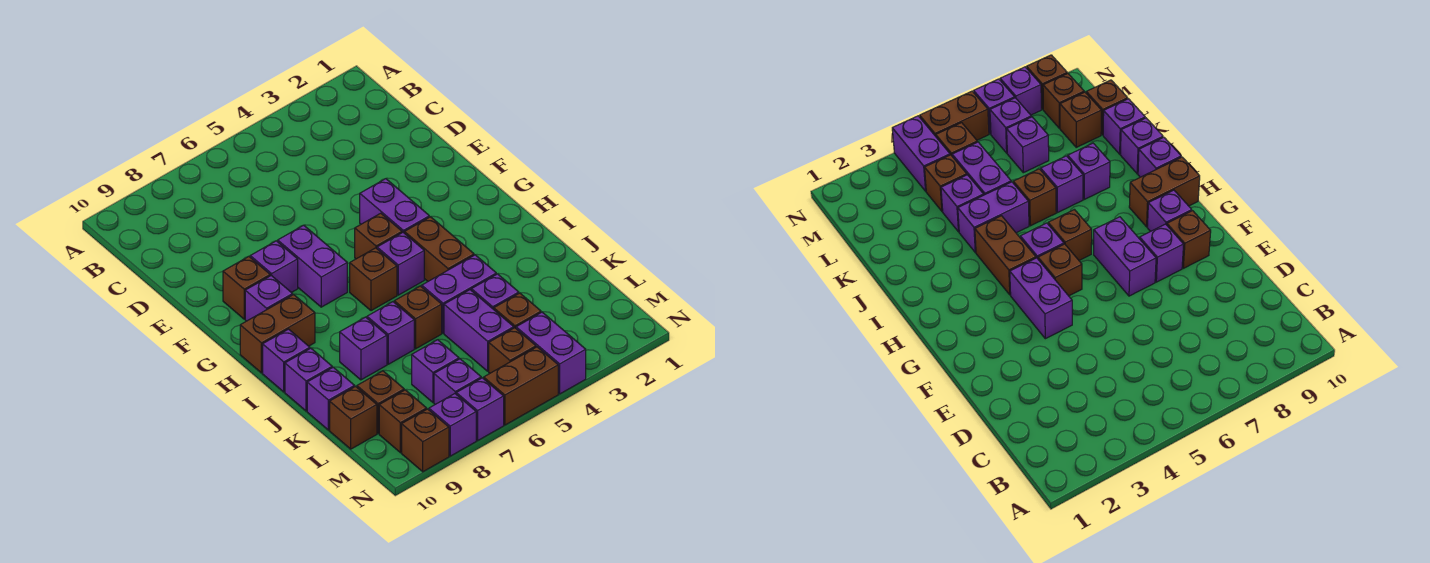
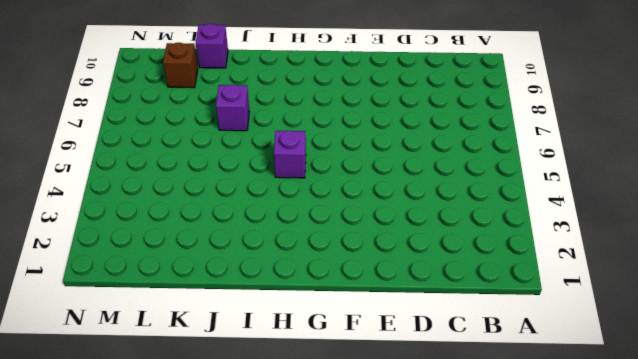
none -> purple brick F4:G4 level 1
none -> purple brick F7:G7 level 1
none -> purple brick F8 level 1
none -> brown brick F9 level 1

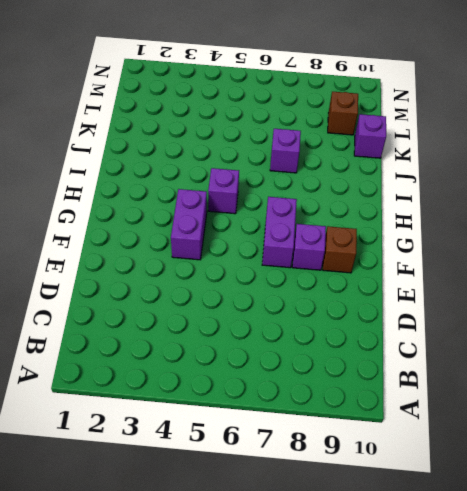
none -> brown brick G5 level 1
none -> purple brick G9 level 1
none -> brown brick H4:I4 level 1
none -> brown brick H6 level 1

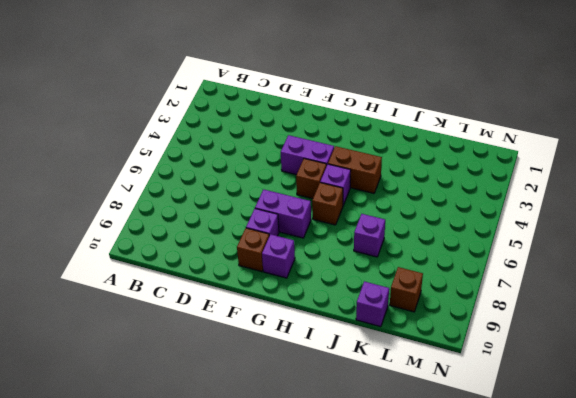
none -> brown brick H9:H10 level 1
none -> purple brick I10 level 1
none -> purple brick J4:J5 level 1
none -> brown brick J6 level 1

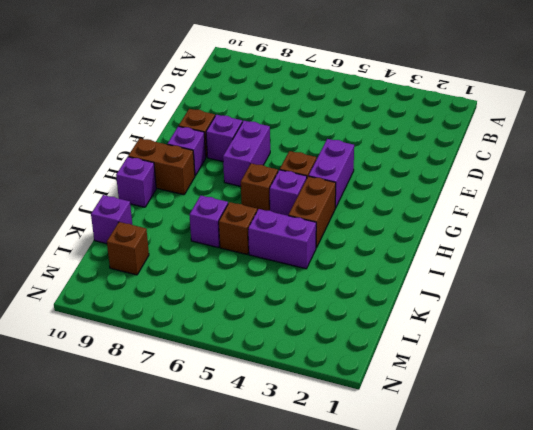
none -> purple brick J8 level 1
none -> purple brick J10 level 1
none -> purple brick K4 level 1
none -> purple brick K5:L5 level 1

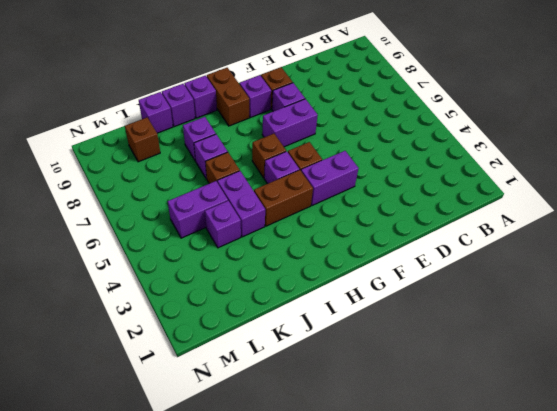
none -> brown brick L4 level 1
none -> purple brick L7 level 1
none -> brown brick L10 level 1
none -> purple brick M4:N4 level 1

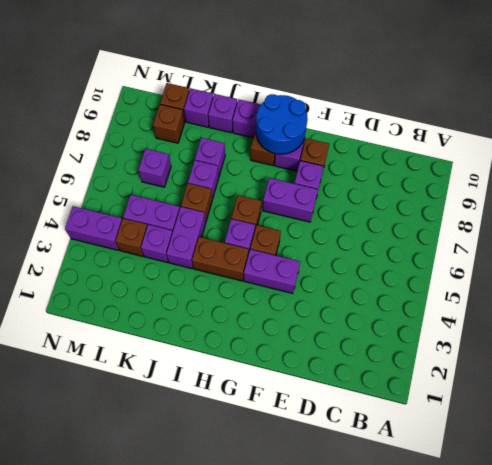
blue round brick G9:H10 level 2 -> none
none -> brown brick M5 level 1
none -> purple brick M7 level 1
none -> brown brick M9 level 1
none -> brown brick N5:N6 level 1

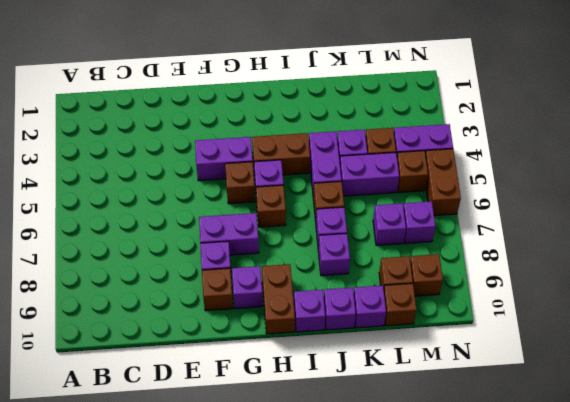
none -> purple brick N7 level 1
none -> purple brick N8 level 1
none -> brown brick N9 level 1

